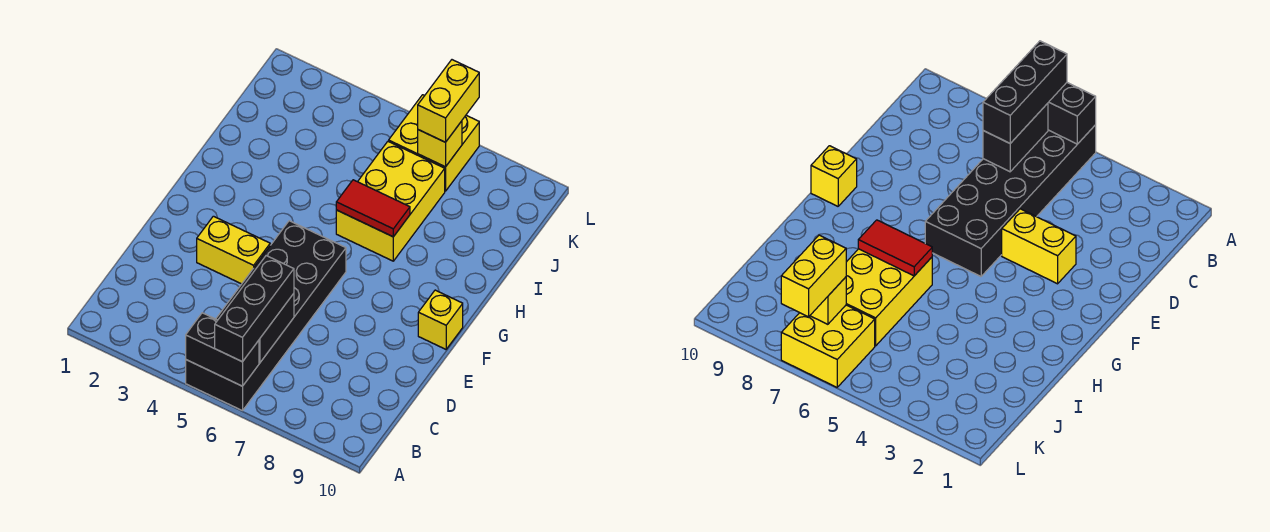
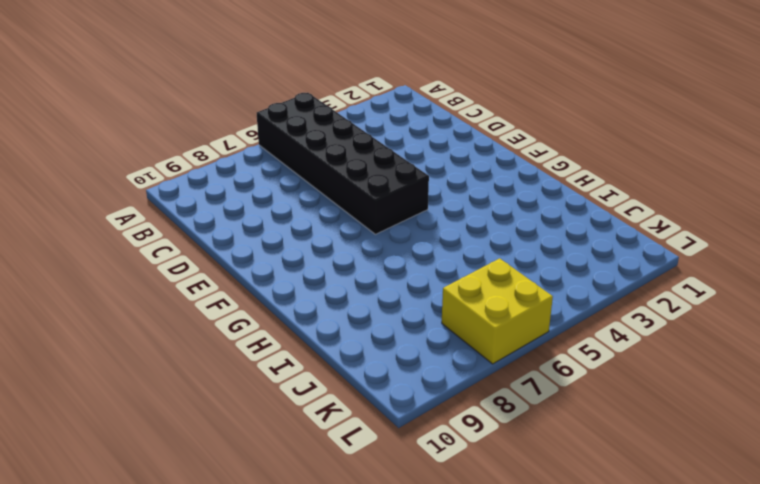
none -> yellow brick E3:E4 level 1
none -> yellow brick F10 level 1

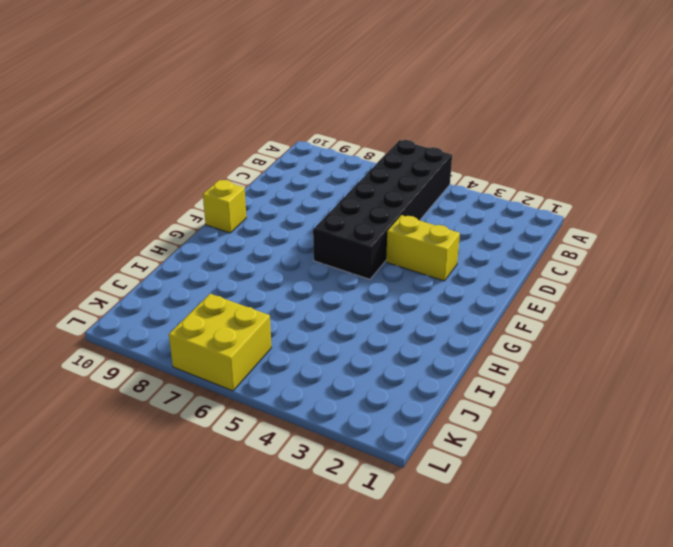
none -> yellow brick H6:J7 level 1
none -> black brick A5:A6 level 2

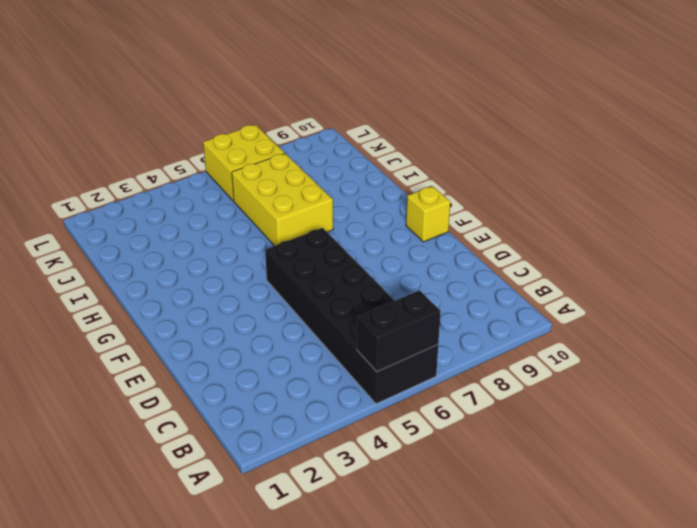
none -> yellow brick E3:E4 level 1
none -> black brick B6:C6 level 2

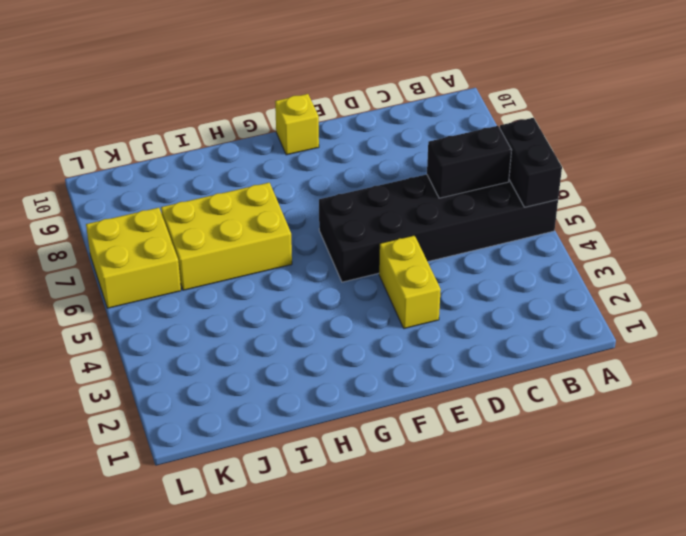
none -> red tile H6:H7 level 2
none -> yellow brick K7 level 2

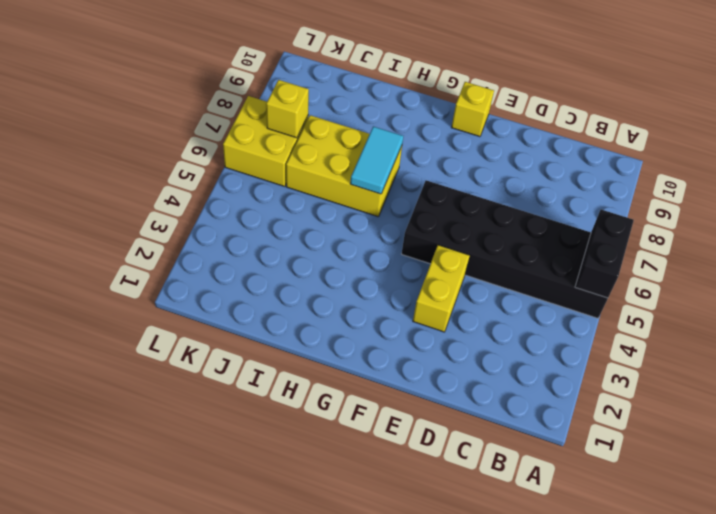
cyan tile H6:H7 level 2 -> red tile H6:H7 level 2
none -> black brick B6:C6 level 2
none -> black brick A6:C6 level 3

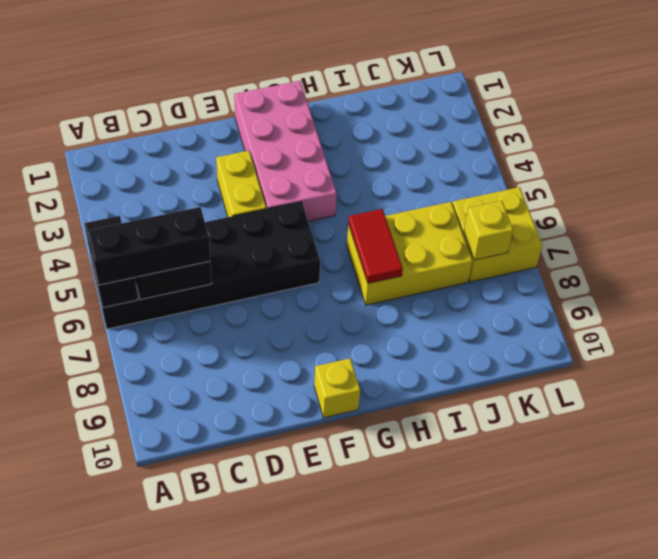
pink brick F1:G4 level 1 -> none
none -> yellow brick K7:L7 level 3

